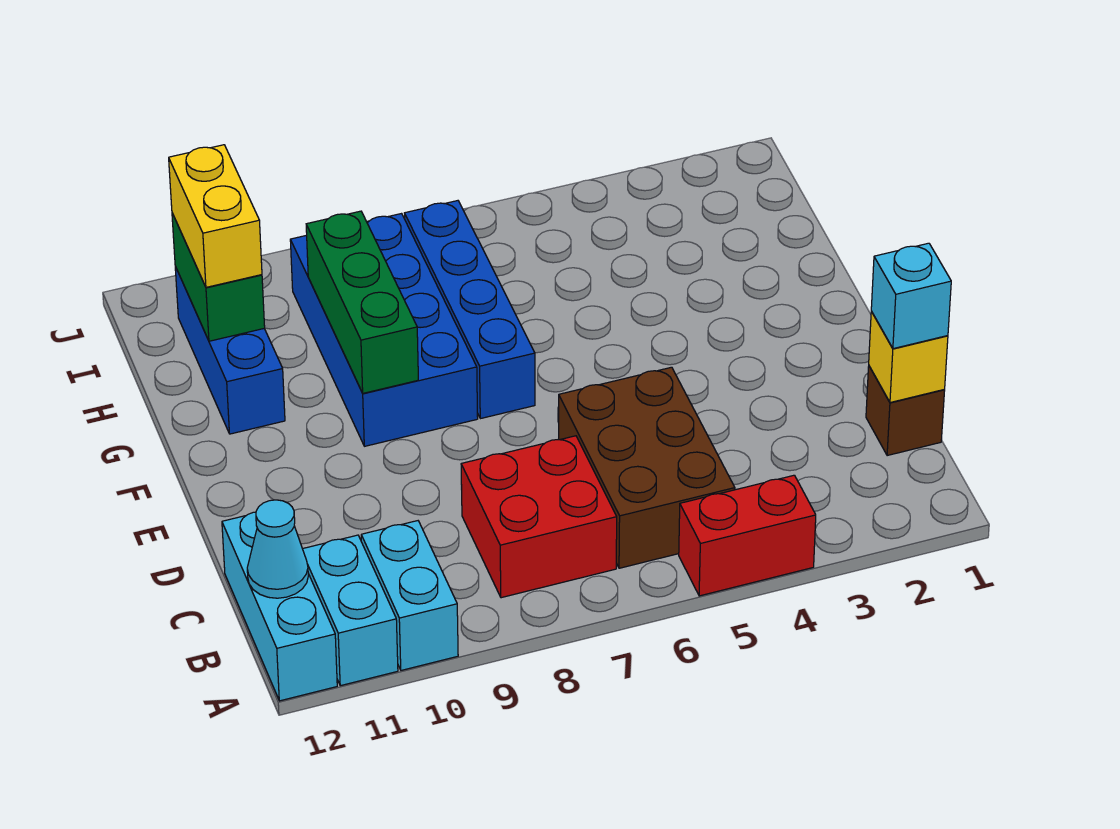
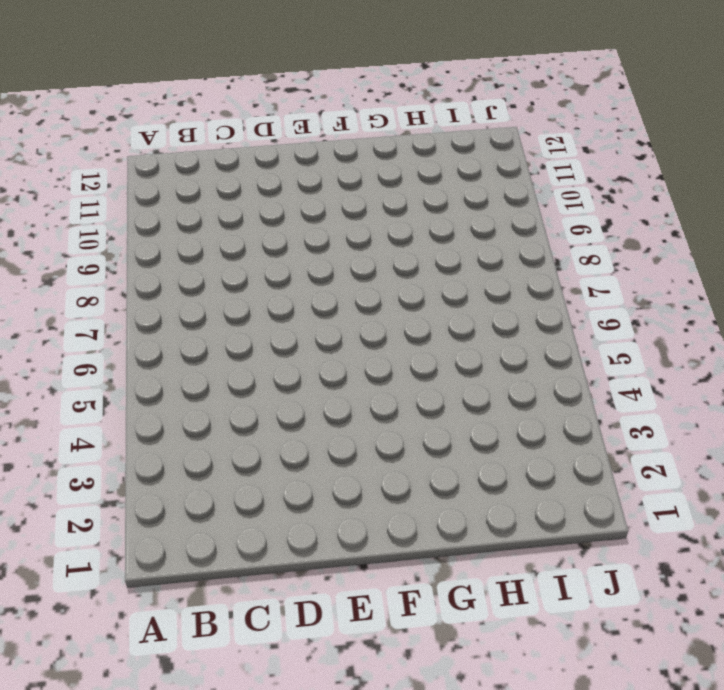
none -> red brick A4:A5 level 1
none -> cyan brick A10:B10 level 1
none -> cyan brick A11:B11 level 1

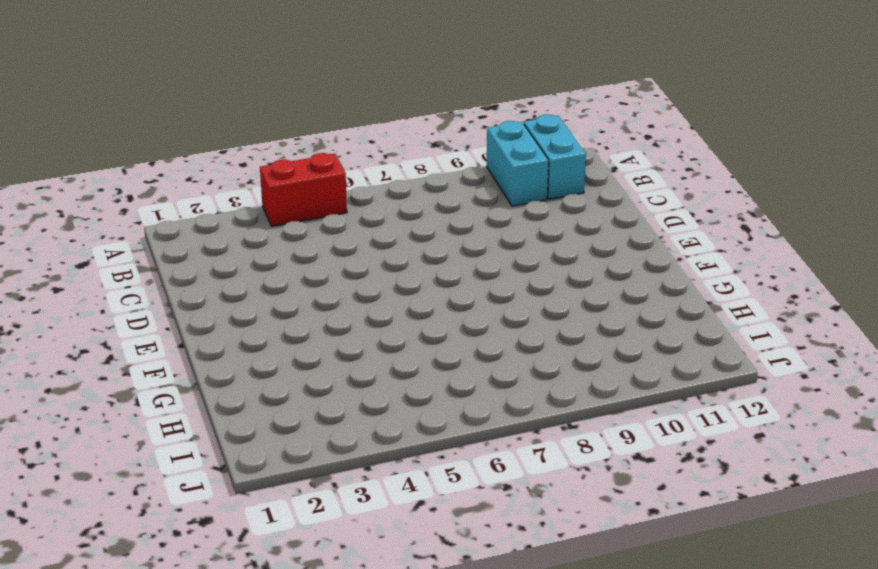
none -> cyan brick A12:C12 level 1
none -> brown brick B5:D6 level 1
none -> red brick B7:C8 level 1

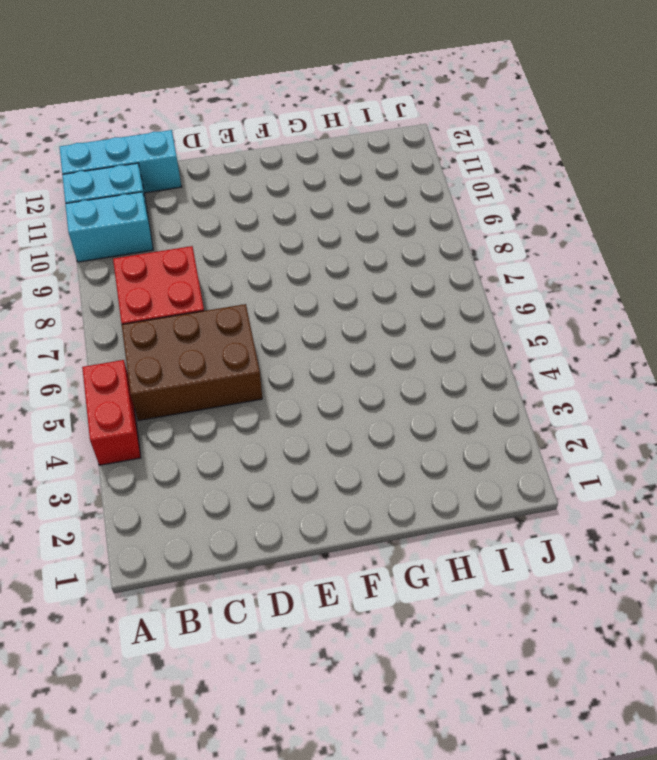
none -> brown brick C1 level 1
none -> blue brick F7:I7 level 1
none -> blue brick F8:I9 level 1

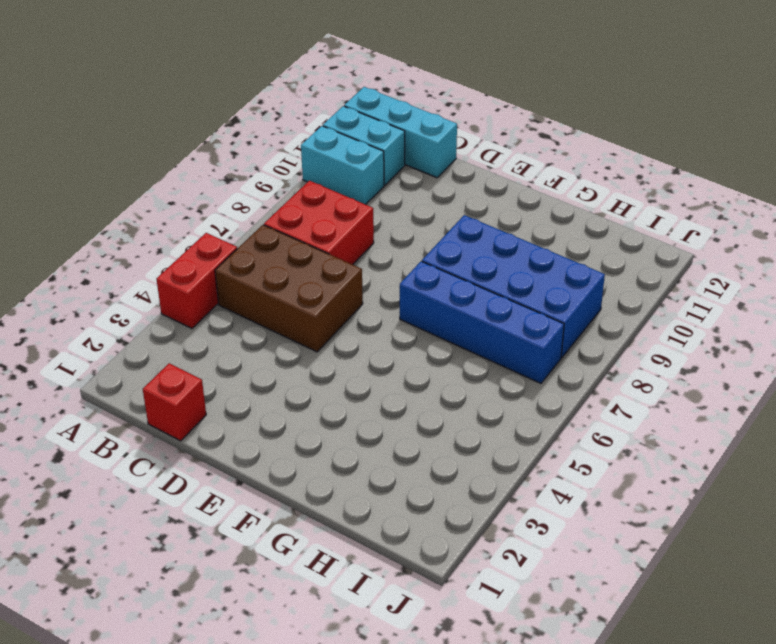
red brick C1 level 1 -> brown brick C1 level 1
none -> blue brick G11:I11 level 1
none -> cyan cone B12 level 2
none -> yellow brick C1 level 2

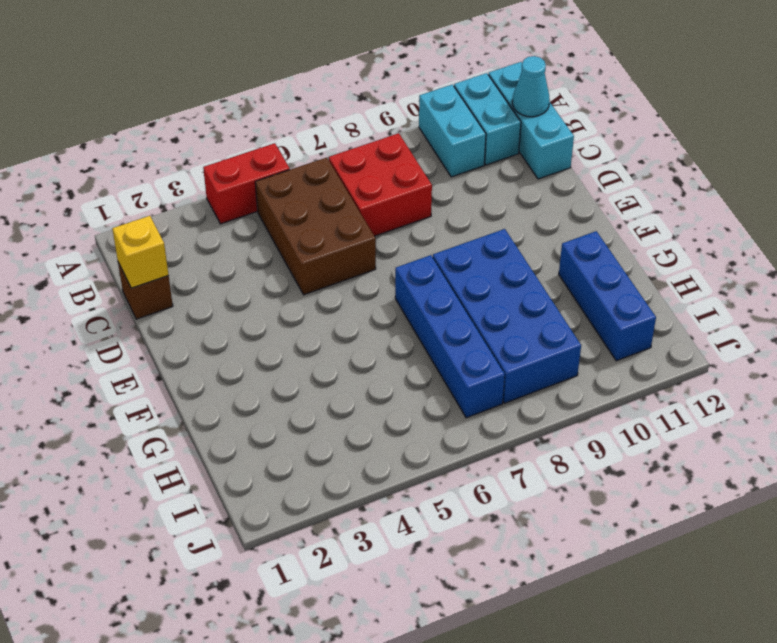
none -> green brick F9:H9 level 2
none -> green brick H11:I11 level 2
none -> cyan brick C1 level 3

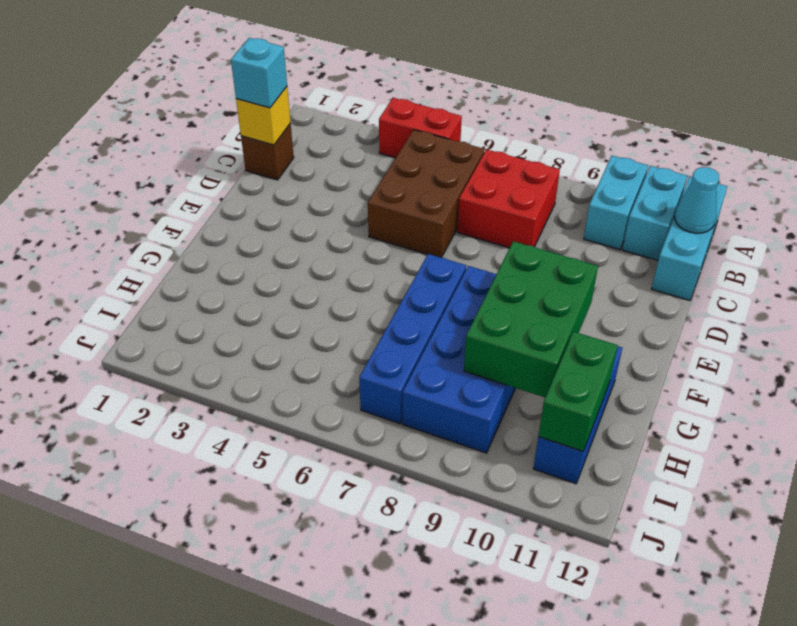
green brick F9:H10 level 2 -> green brick F9:H9 level 2
none -> yellow brick H11:I11 level 3

